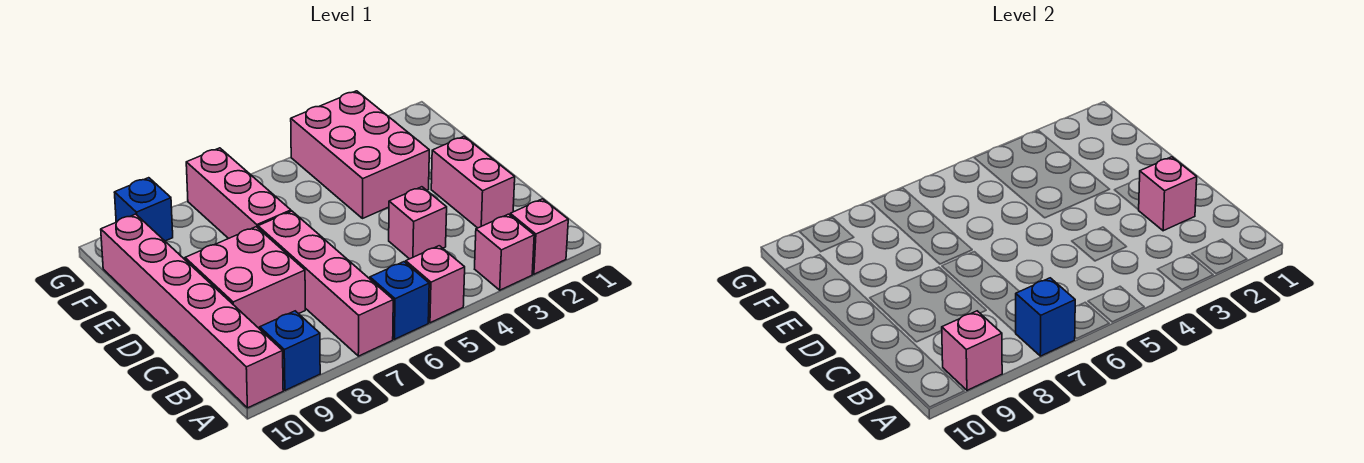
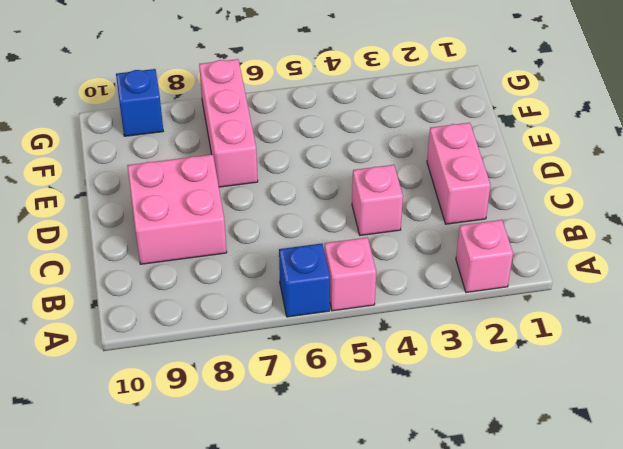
none -> pink brick A3 level 1
none -> pink brick A7:D7 level 1
none -> blue brick A9 level 1

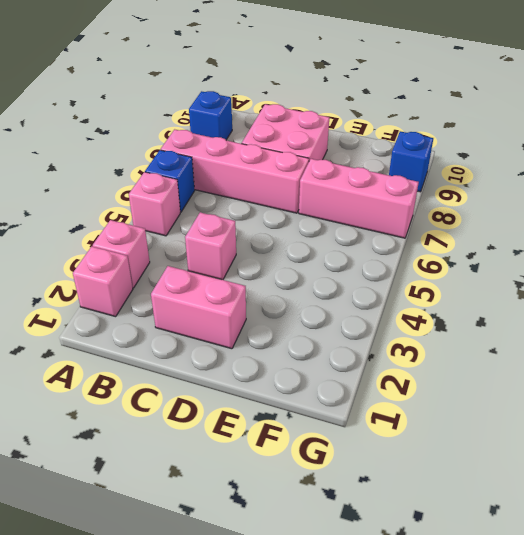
none -> pink brick A10:F10 level 1
none -> pink brick E3:G4 level 1
none -> blue brick A7 level 2

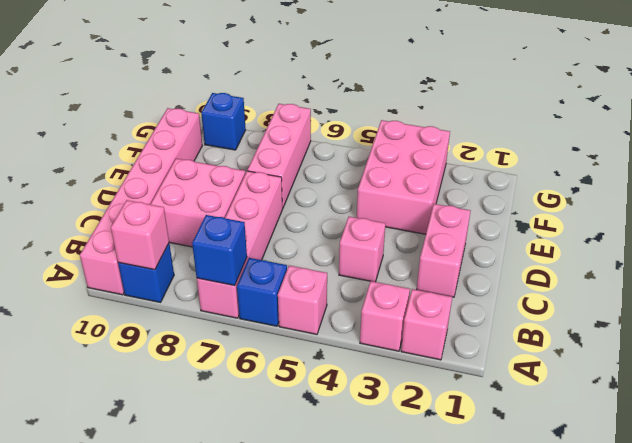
none -> pink brick C2 level 2

